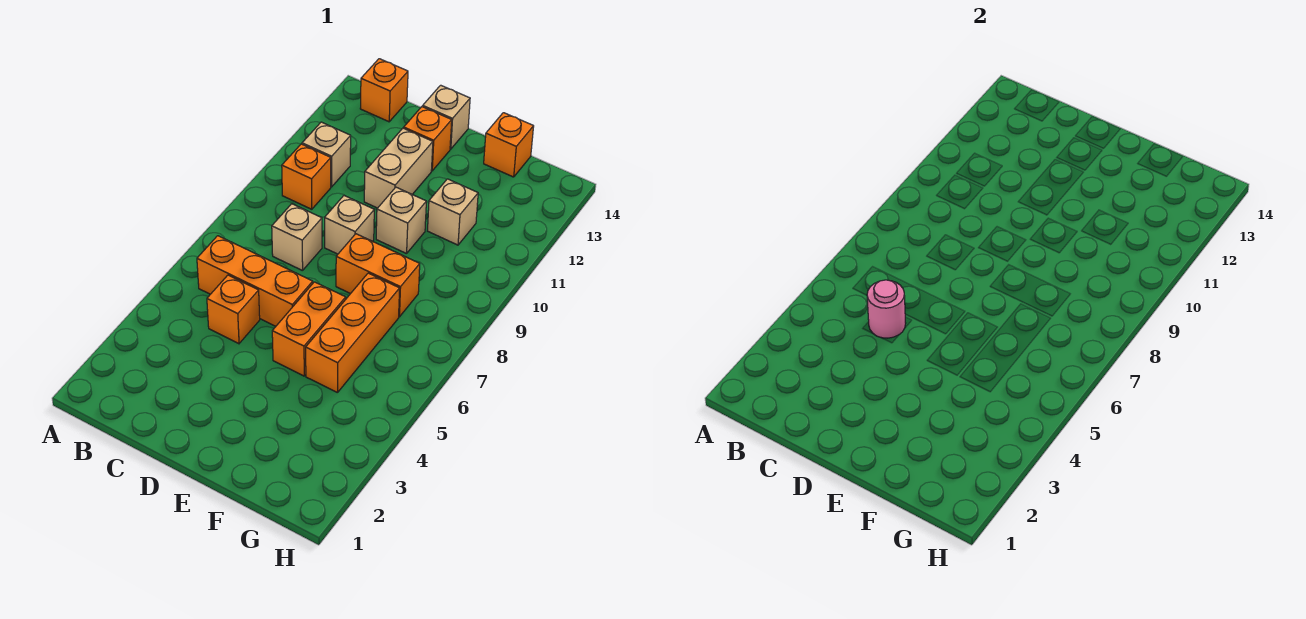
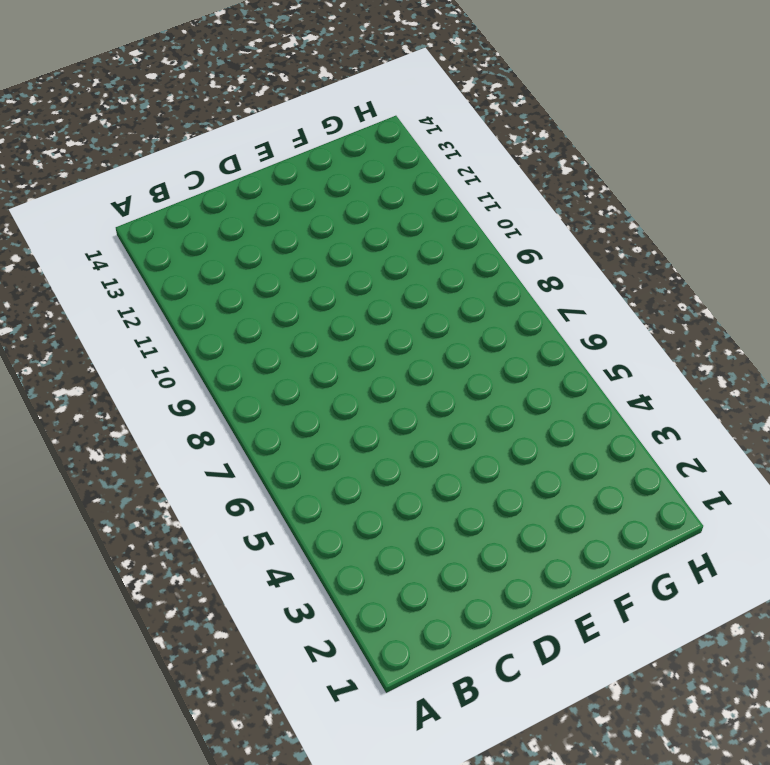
none -> orange brick B6:D6 level 1
none -> orange brick B10 level 1
none -> tan brick B11 level 1

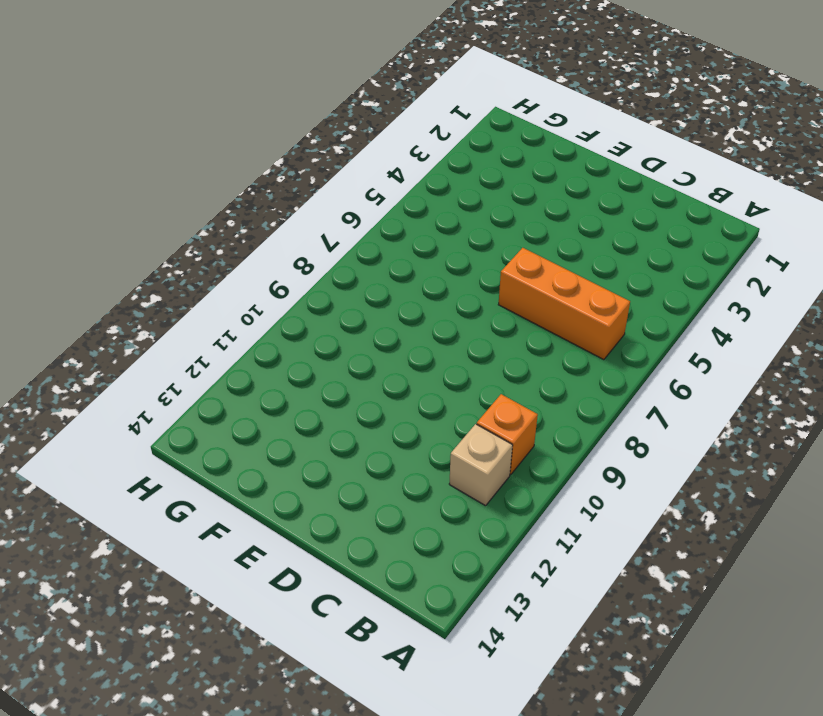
none -> orange brick B14 level 1
none -> orange brick C5 level 1
none -> tan brick C8 level 1

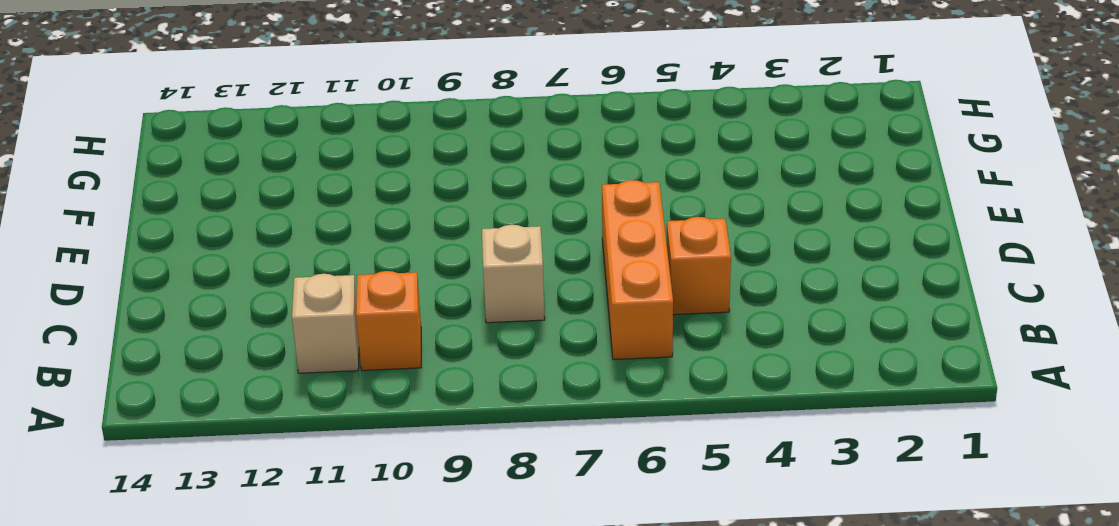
none -> orange brick B14 level 1
none -> tan brick D9 level 1
none -> tan brick D11:D12 level 1

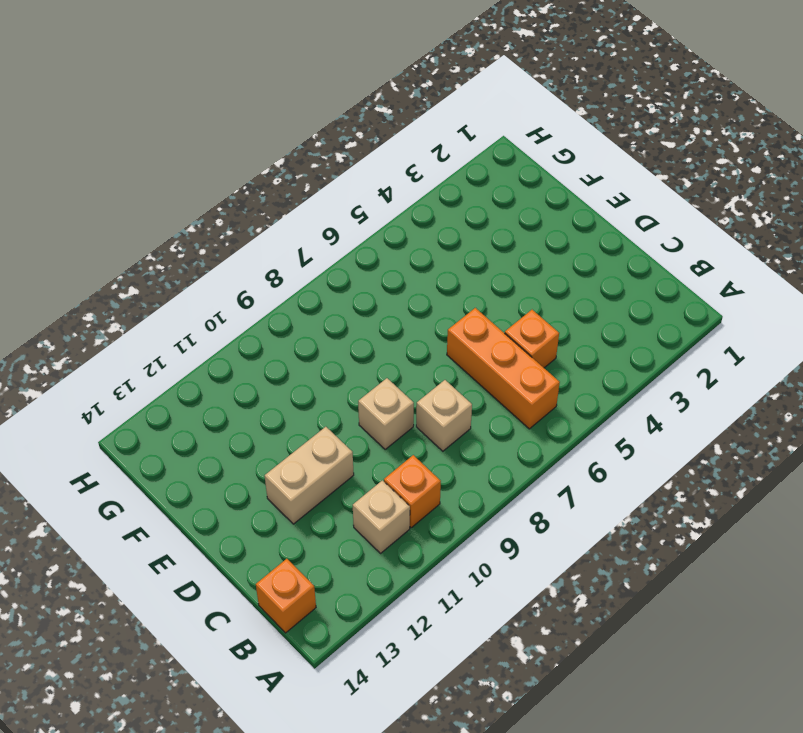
none -> orange brick D13 level 1
none -> tan brick D14 level 1
none -> orange brick E5:E6 level 1

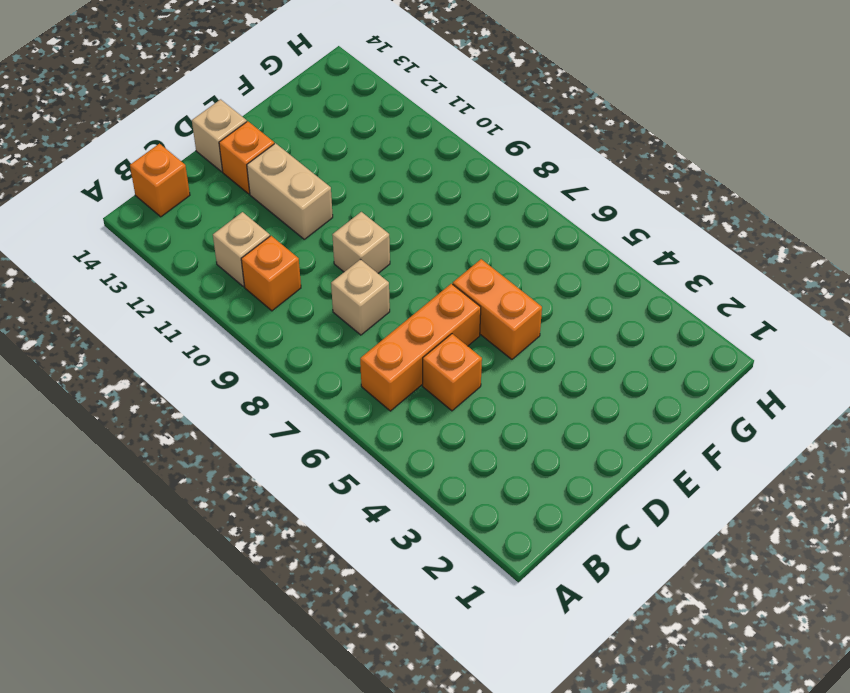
none -> orange brick E8:F8 level 1
none -> tan brick E10 level 1
none -> orange brick F5:F7 level 1

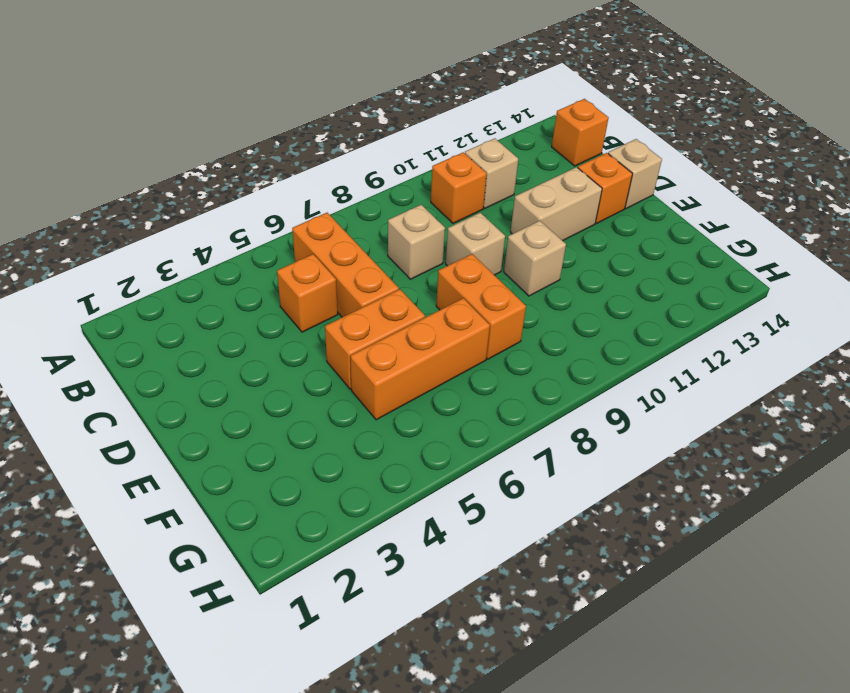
none -> tan brick F11 level 1
none -> orange brick F14 level 1
none -> pink round brick C5 level 2

